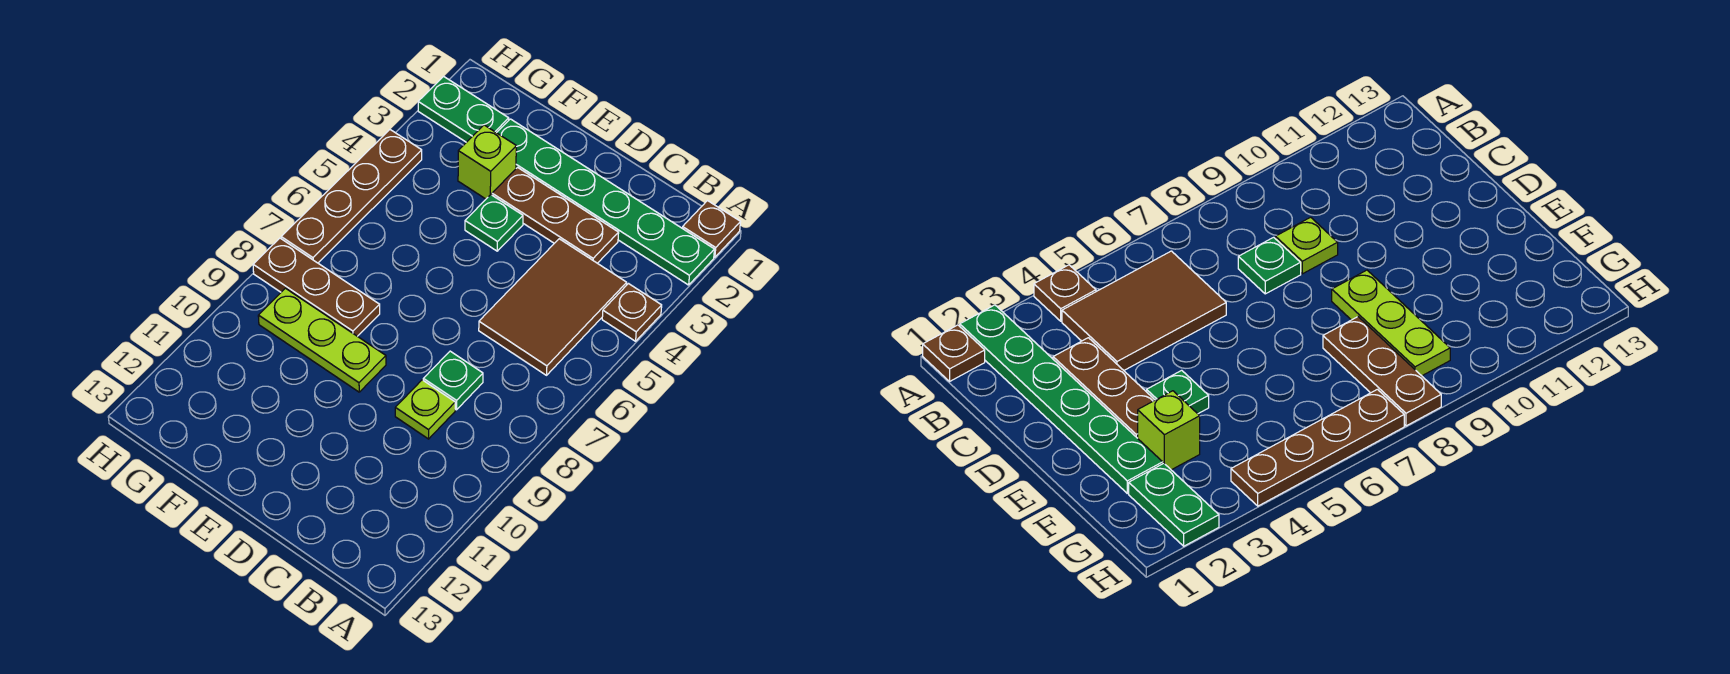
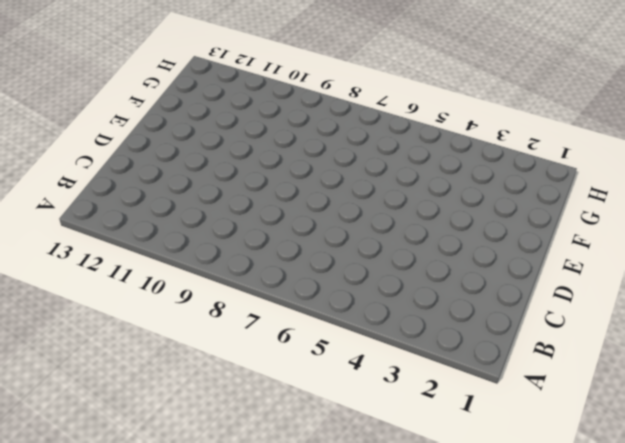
none -> brown plate A1 level 1
none -> green plate A2:F2 level 1
none -> brown plate A4 level 1

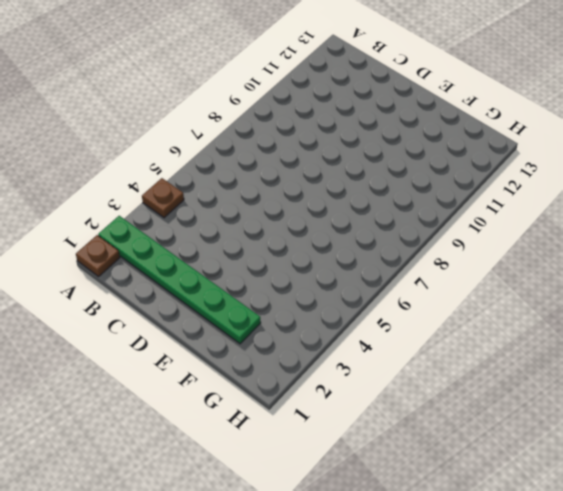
none -> brown tile B4:C6 level 1
none -> brown plate C3:E3 level 1
none -> green plate C8 level 1

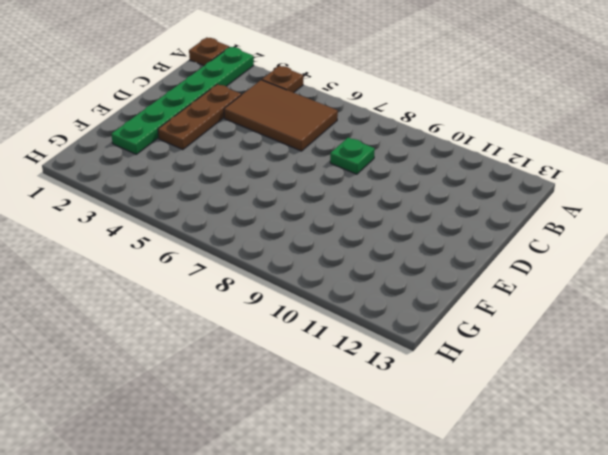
none -> lime plate C9 level 1
none -> green plate E4 level 1
none -> lime plate E9:G9 level 1

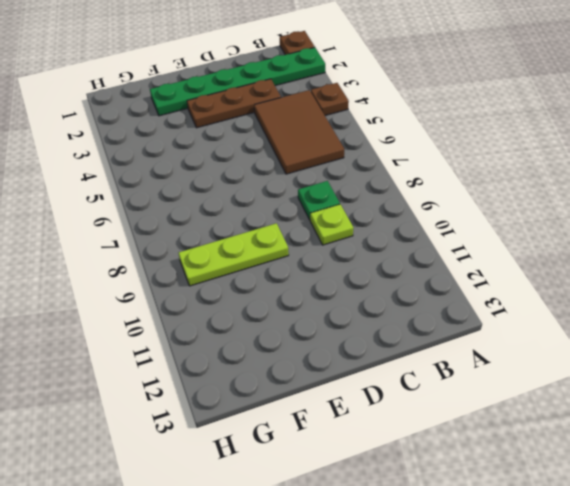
none -> green plate E4 level 1
none -> lime brick F3 level 1
none -> brown plate F8:H8 level 1

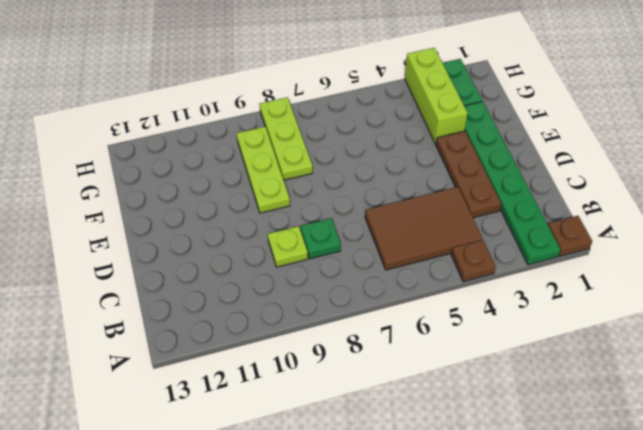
lime brick F3:H3 level 1 -> lime brick F3 level 1
lime plate F8:H8 level 1 -> brown plate F8:H8 level 1
none -> green plate E4 level 1
none -> brown plate H4:H7 level 1

